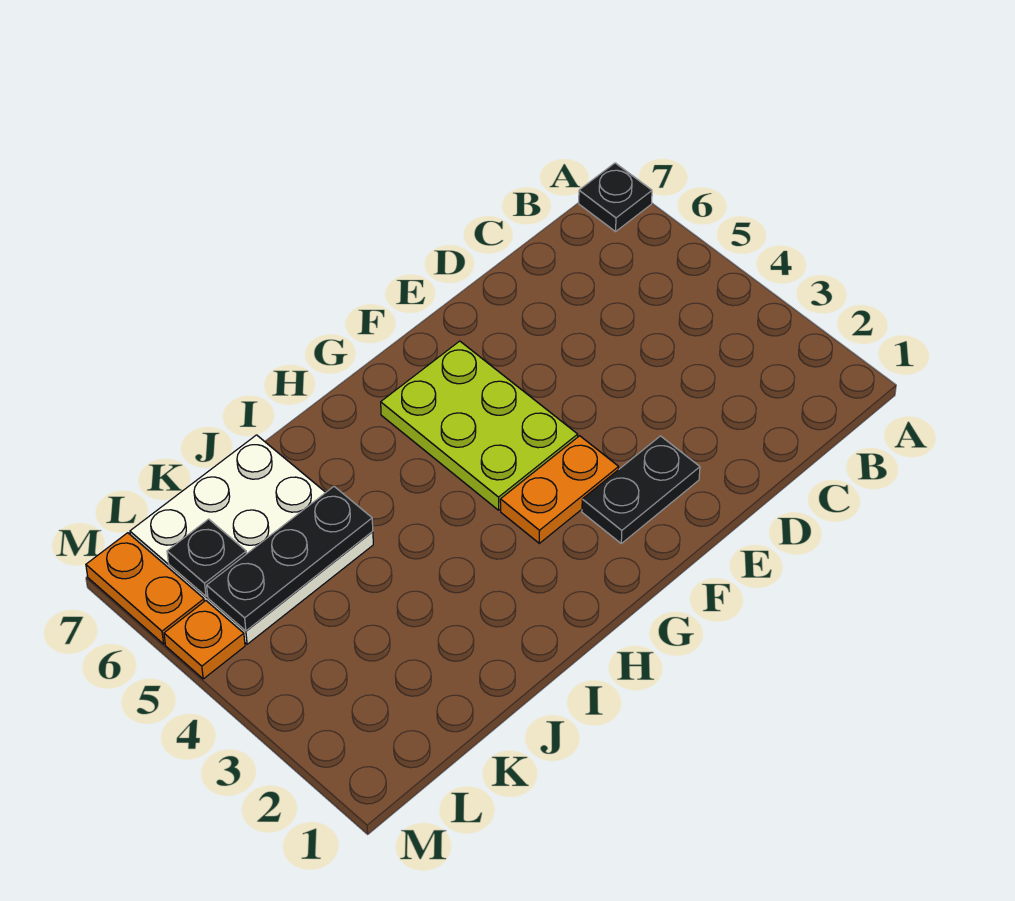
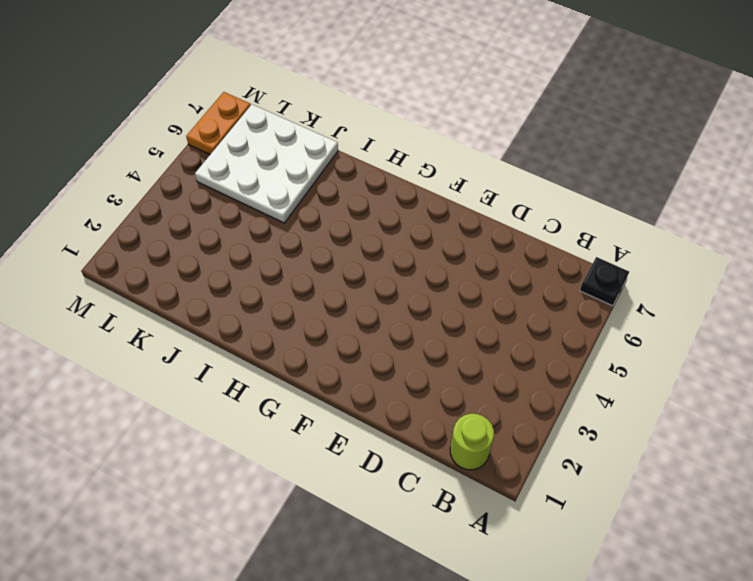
lime round brick B1 level 1 -> none
none -> black plate E2:F2 level 1
none -> orange plate F3:G3 level 1

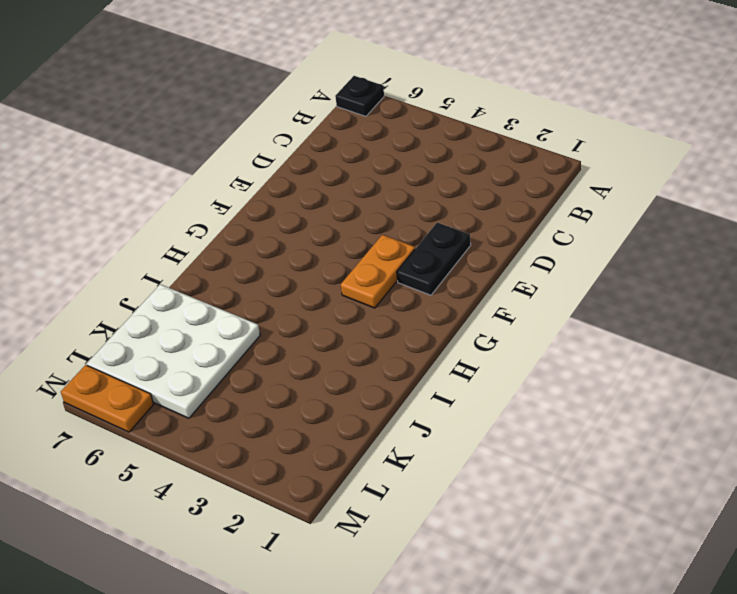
none -> lime plate F4:G6 level 1
none -> orange plate M5 level 1

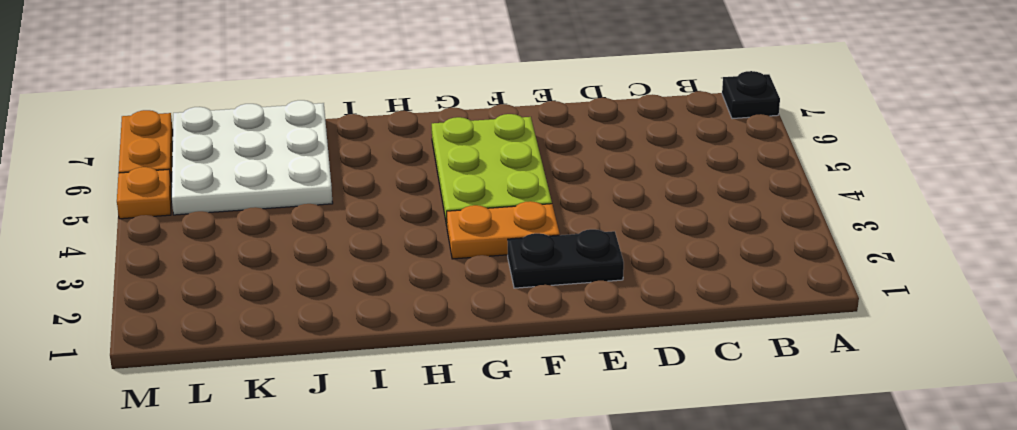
none -> black plate J5:L5 level 2
none -> black plate L6 level 2

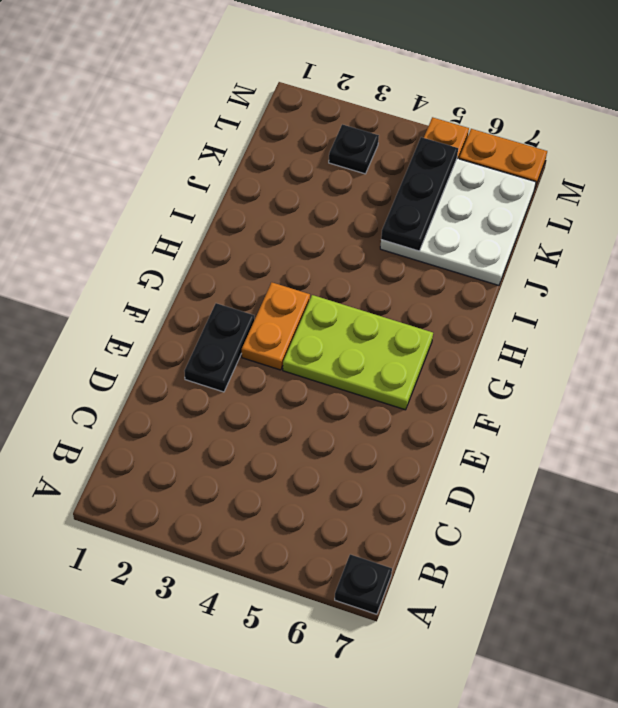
black plate L3 level 1 -> black plate L6 level 2

